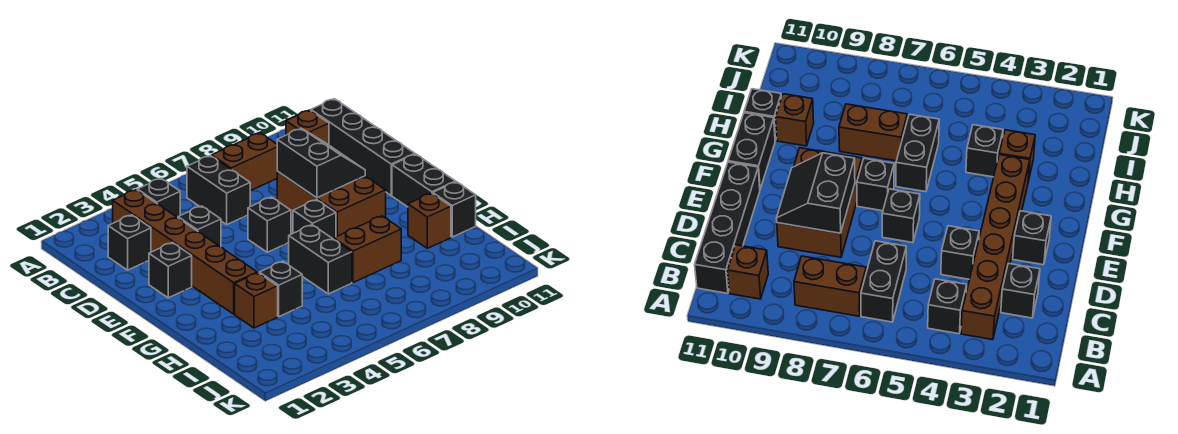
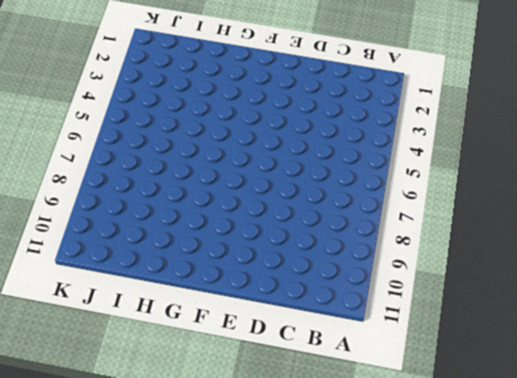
none -> brown brick B3:G3 level 1
none -> black brick B4 level 1
none -> black brick B6:C6 level 1

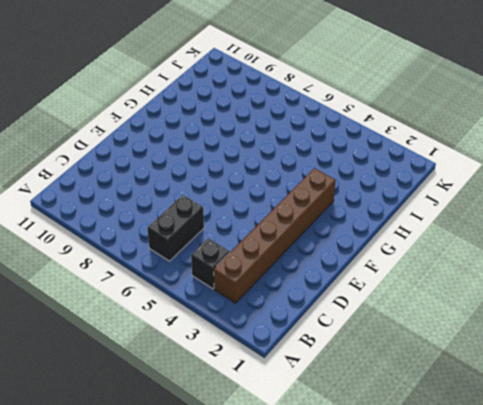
none -> brown brick B7:B8 level 1
none -> brown brick B10 level 1
none -> black brick B11:E11 level 1

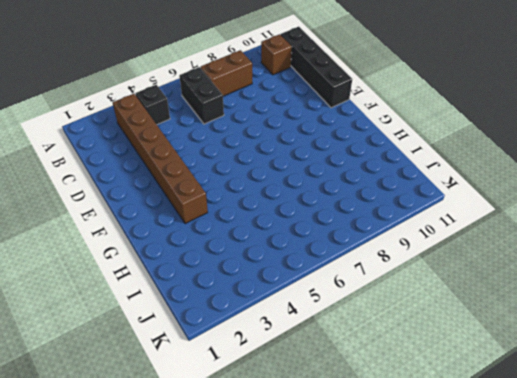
none -> black brick C2 level 1
none -> black brick D4 level 1
none -> brown brick D8:F9 level 1

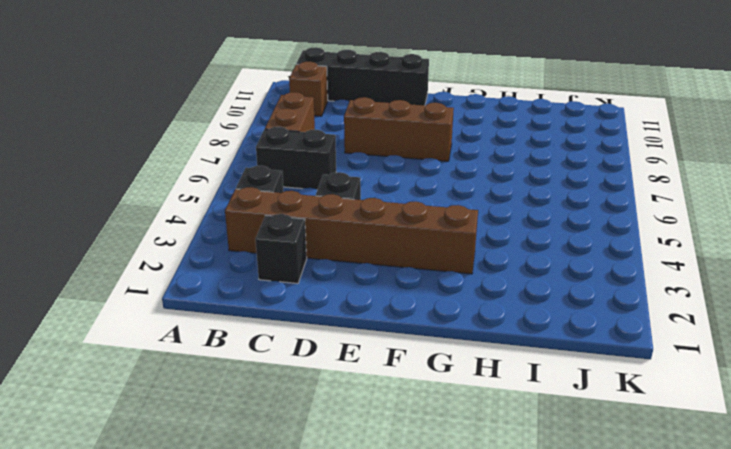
brown brick D8:F8 level 1 -> brown brick D8:F9 level 1
none -> black brick E2 level 1
none -> black brick E6 level 1
none -> black brick F7 level 1

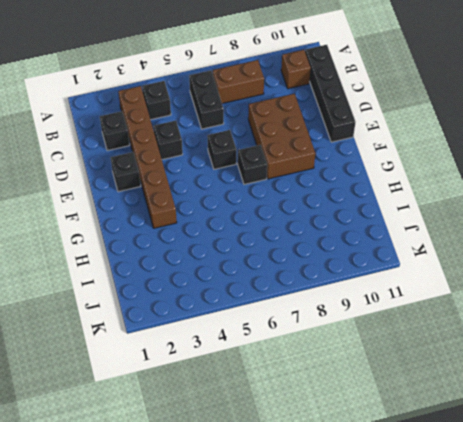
none -> black brick F11:G11 level 1
none -> black brick G6:H6 level 1
none -> brown brick H3 level 1

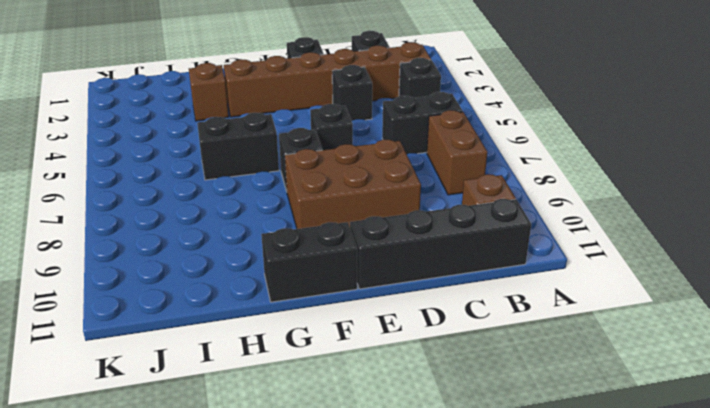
none -> black brick H4 level 1
none -> brown brick H7:H8 level 1
none -> brown brick H10 level 1

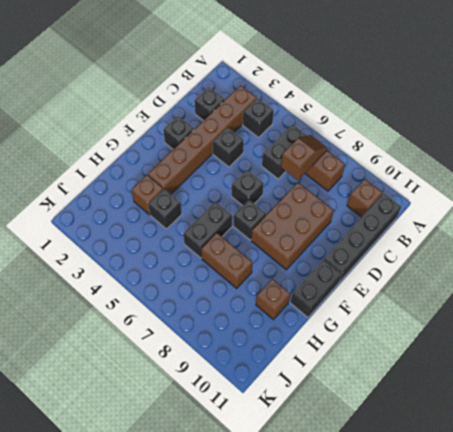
brown slope B7:C7 level 2 top C -> none
none -> black brick H11 level 1
none -> black slope D8:E9 level 2 top 8

